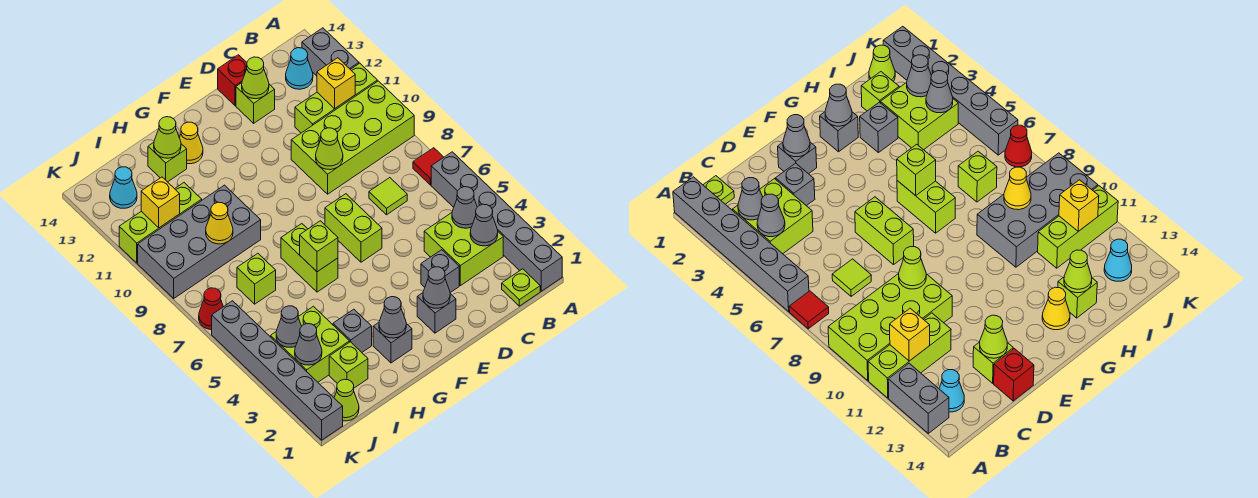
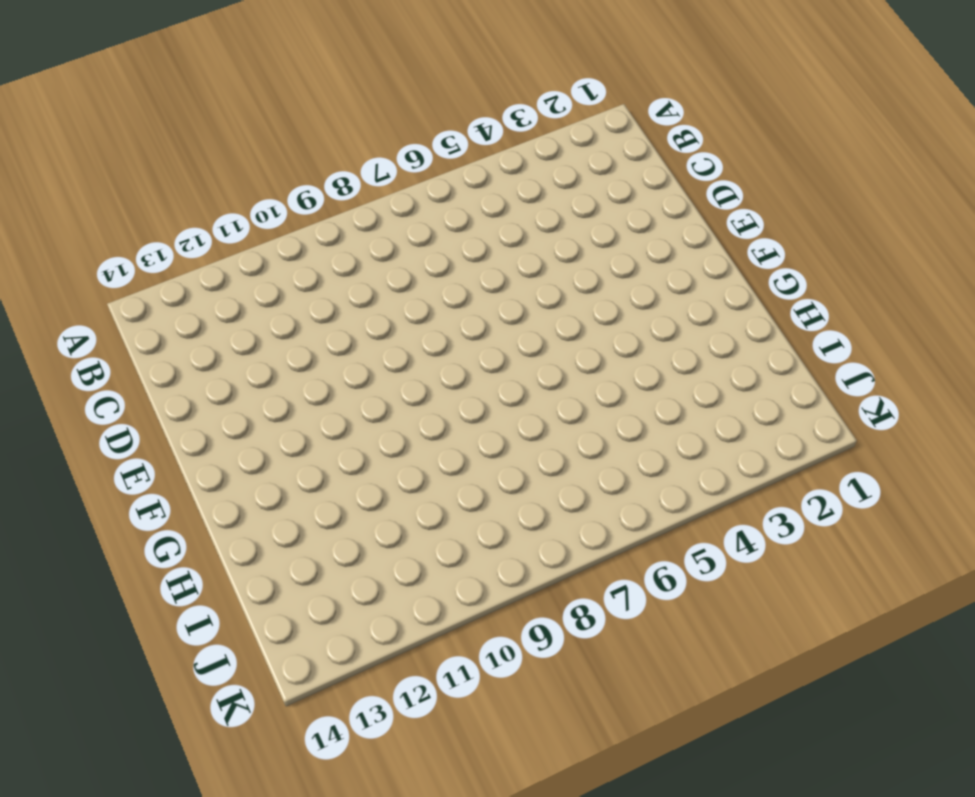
none -> grey brick A1:A6 level 1
none -> red tile A7 level 1
none -> lime brick A9:D10 level 1
none -> lime brick A11:C11 level 1

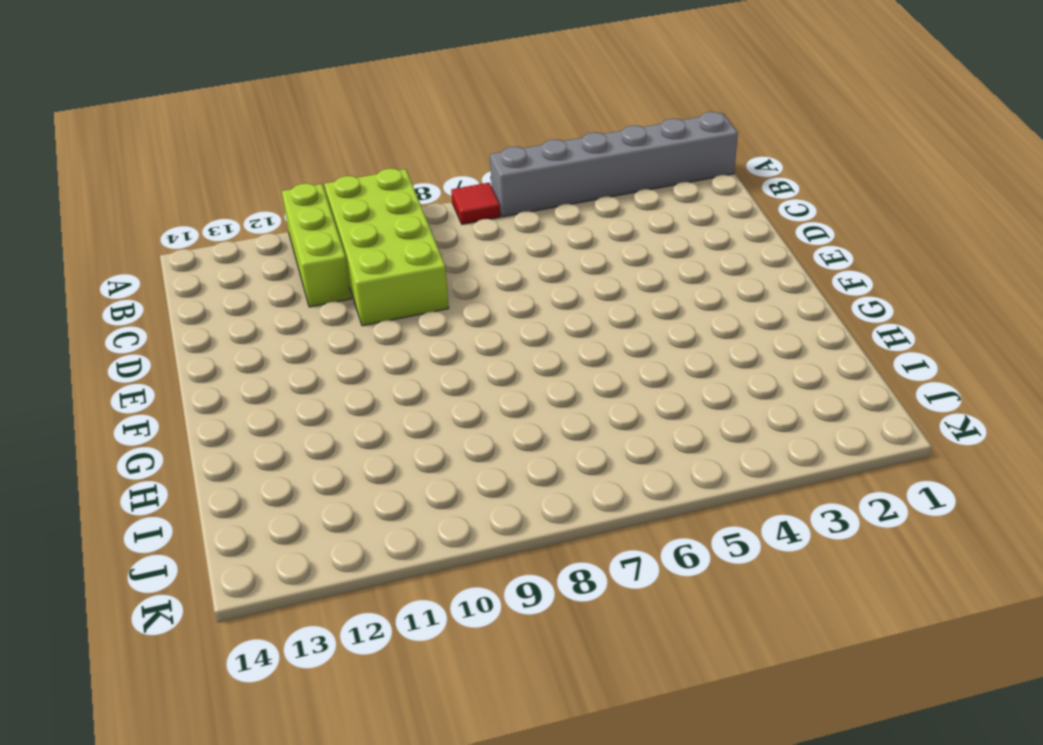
none -> grey brick A12:A13 level 1
none -> lime plate B1 level 1
none -> lime brick B3:C4 level 1
none -> cyan cone B13 level 1

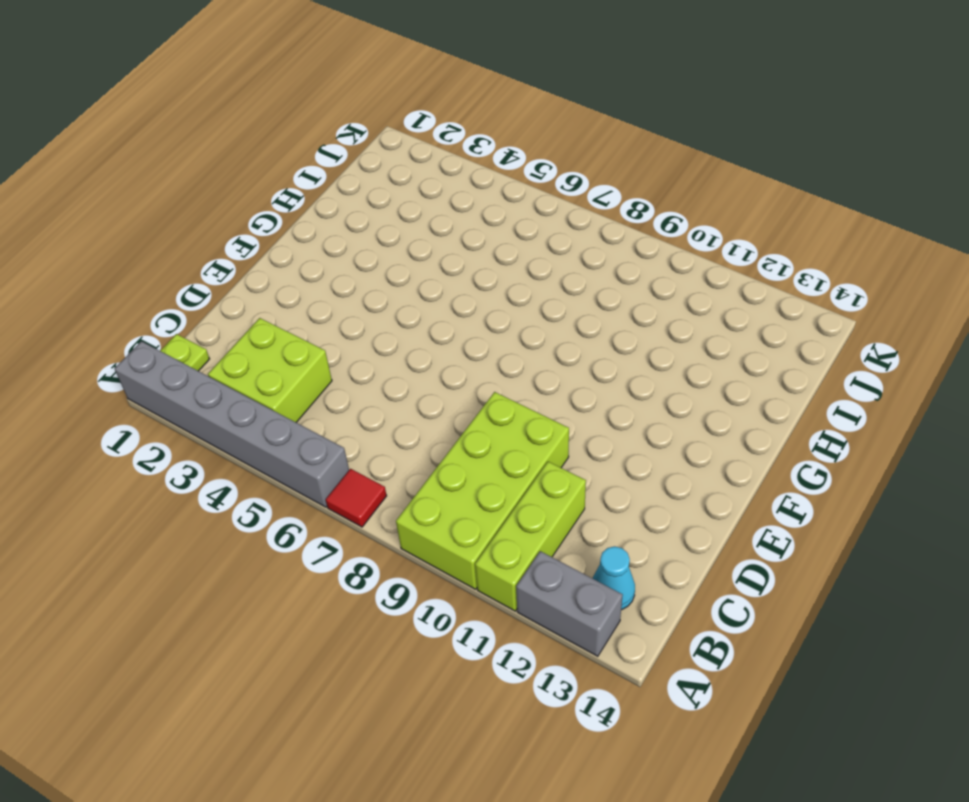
none -> lime tile C7 level 1
none -> grey brick D3 level 1
none -> lime brick D13 level 1
none -> red brick D14 level 1

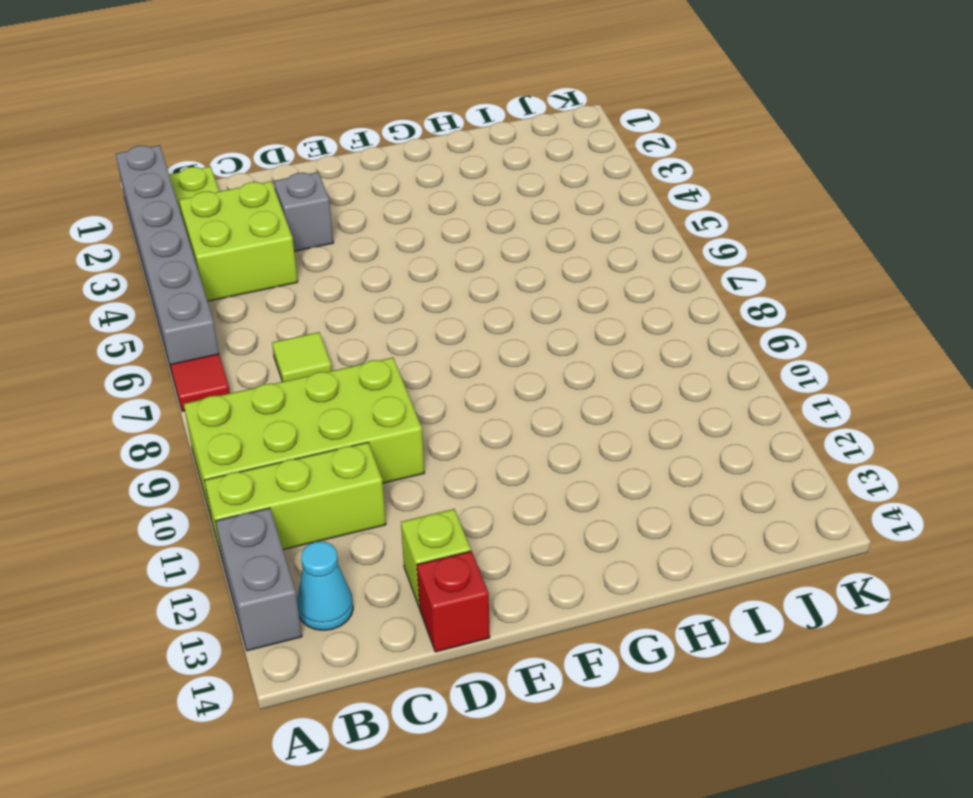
none -> grey brick E2 level 1
none -> lime brick E6:E7 level 1
none -> grey brick G2 level 1
none -> lime brick G6:G7 level 1

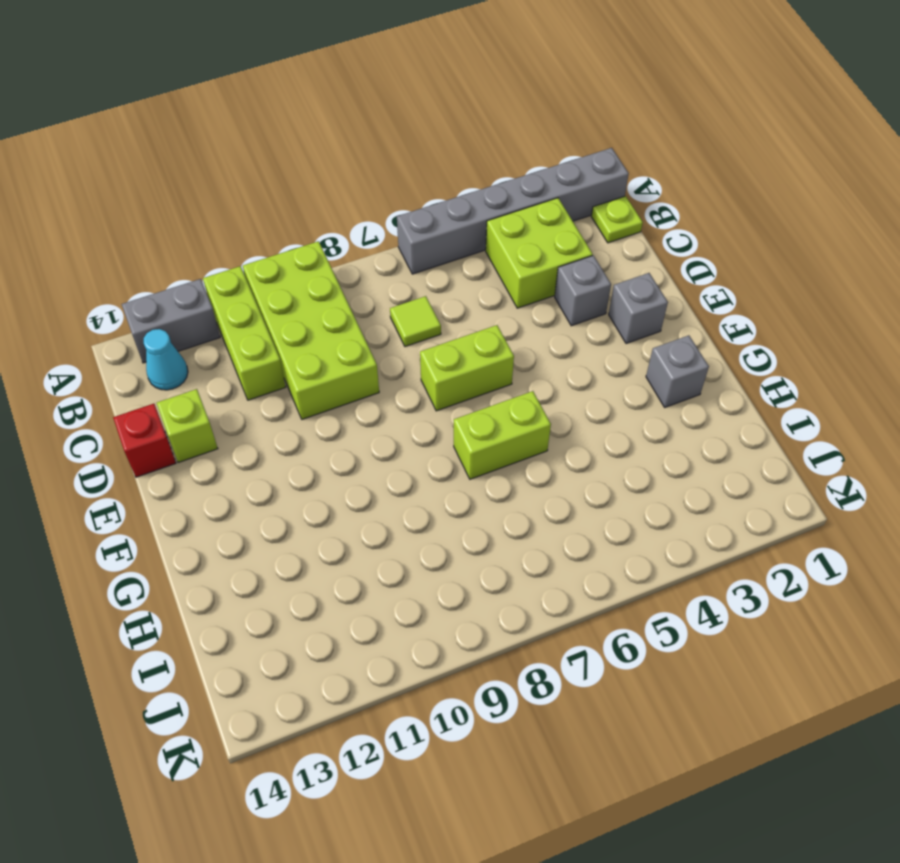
none -> red tile A7 level 1
none -> yellow cone G13 level 1
none -> grey brick H3 level 1
none -> grey brick H9:K10 level 1

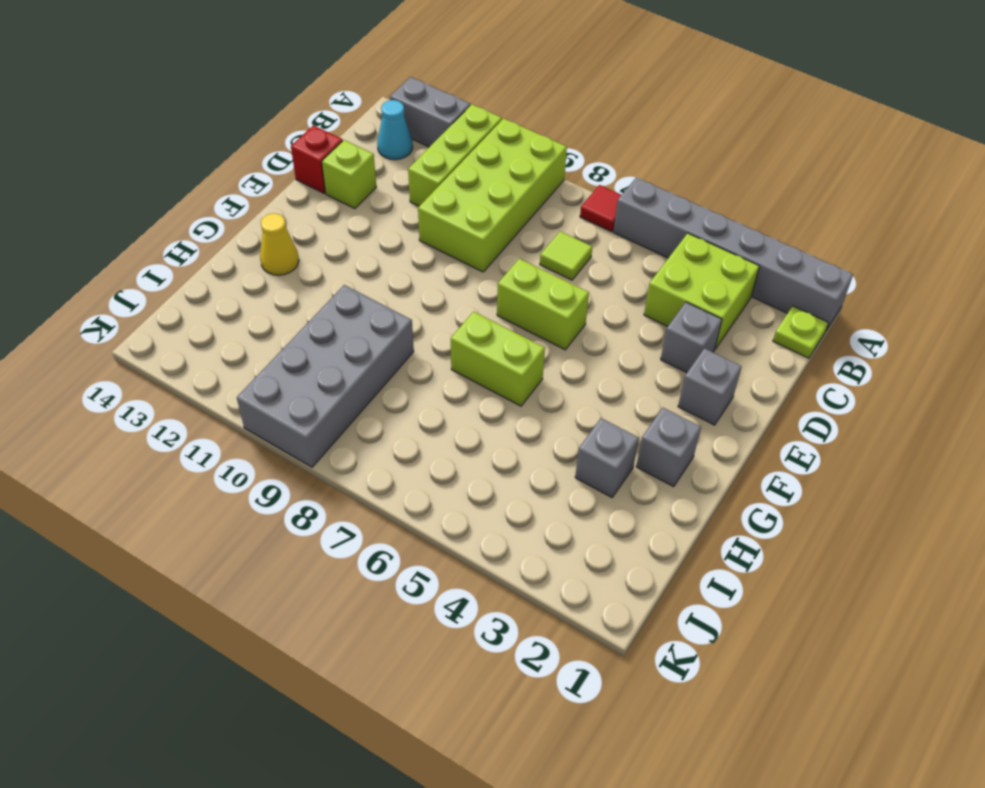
none -> lime brick H13 level 1
none -> lime brick I2 level 1
none -> lime brick I3:J4 level 1
none -> lime brick I7 level 1

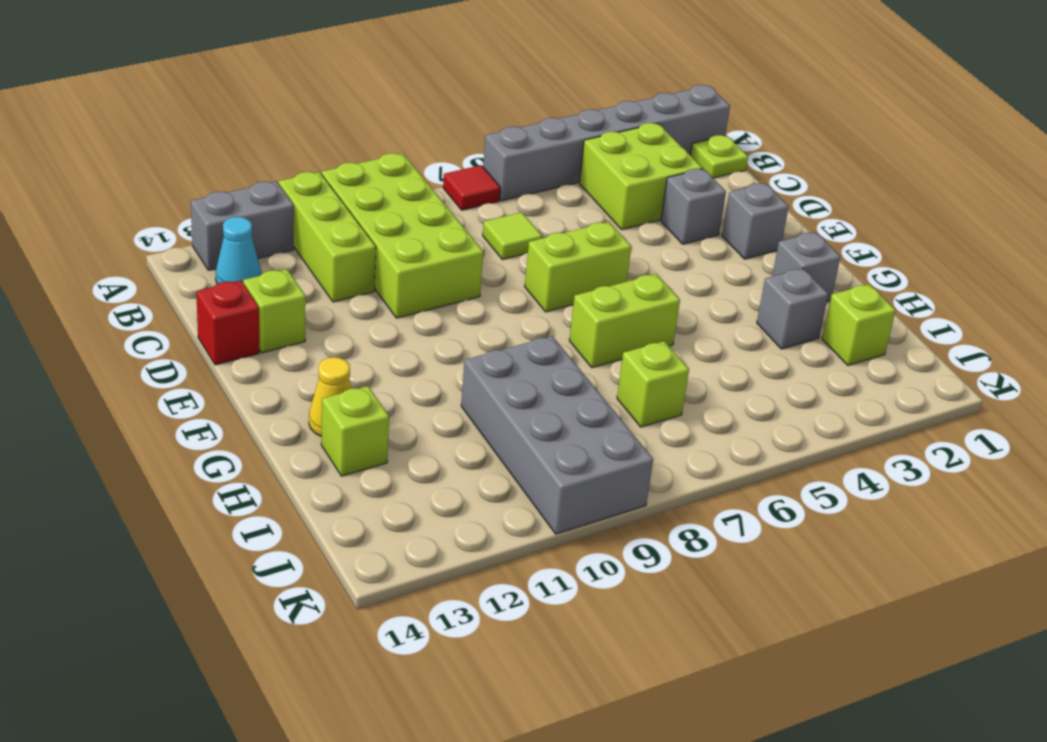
none -> lime brick I3:J4 level 1
none -> lime brick I11:K11 level 1
none -> lime cone J1 level 1
none -> cyan cone J13 level 1

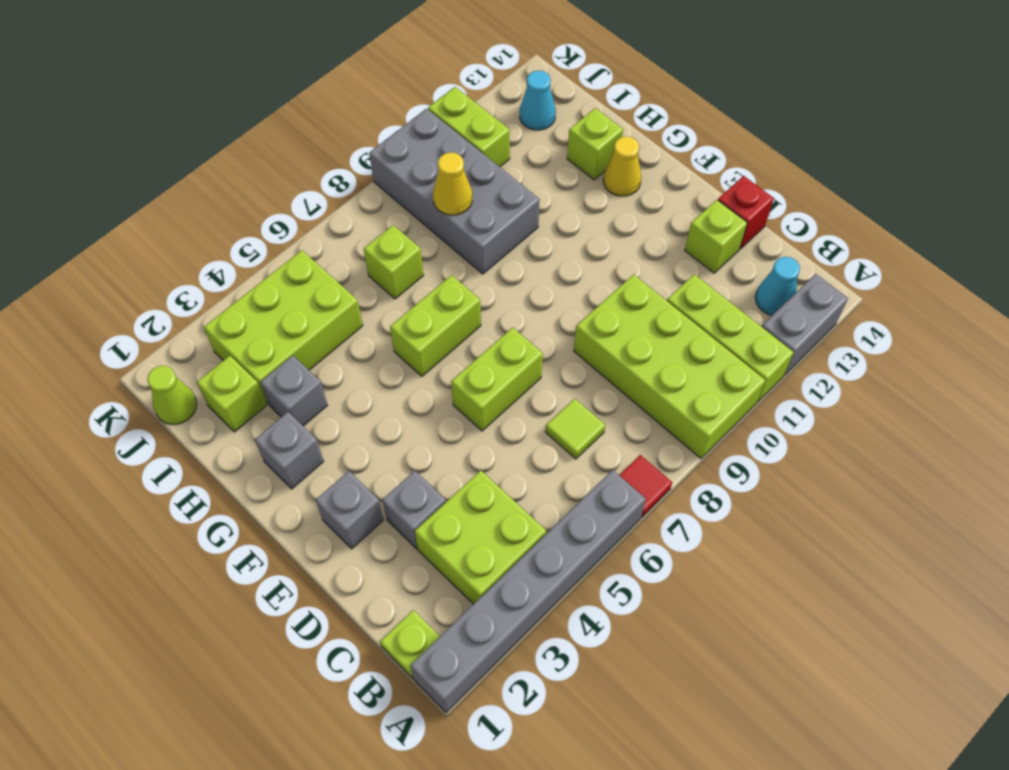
lime brick I3:J5 level 1 -> lime brick I3:J4 level 1
lime brick J11:K11 level 1 -> lime brick I11:K11 level 1
none -> grey brick K1:K6 level 1
none -> red cone K7 level 1
none -> grey cone B3 level 2
none -> grey cone B4 level 2

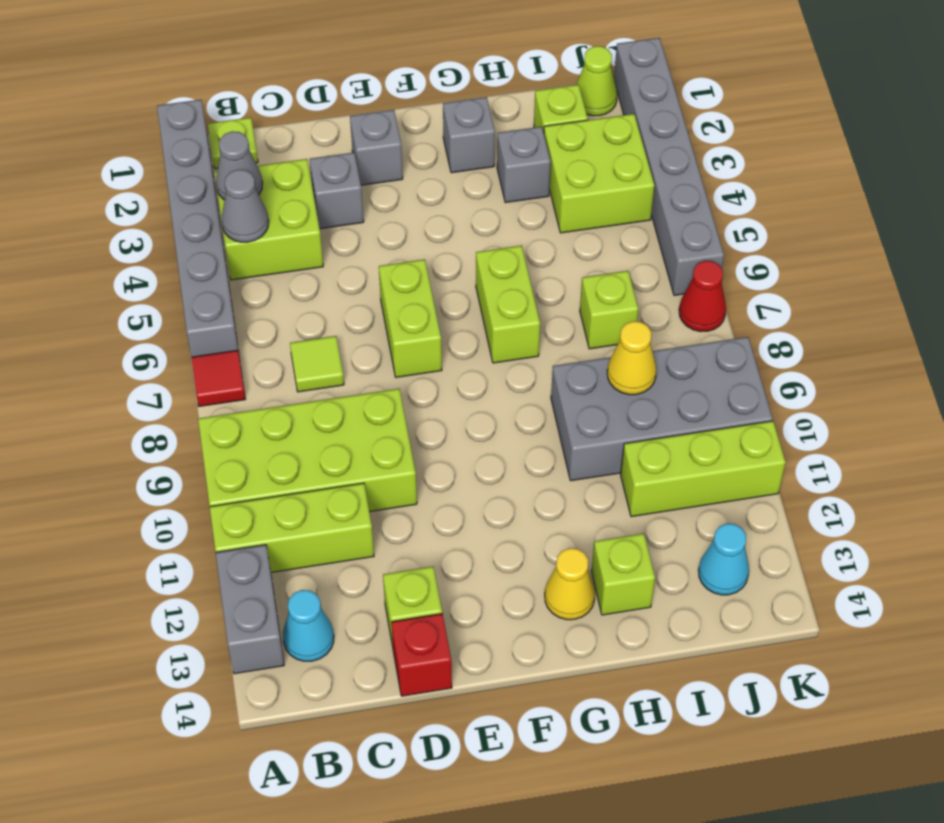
none -> yellow brick B11 level 2
none -> lime cone D9 level 2
none -> lime cone D13 level 2
none -> grey cone E2 level 2

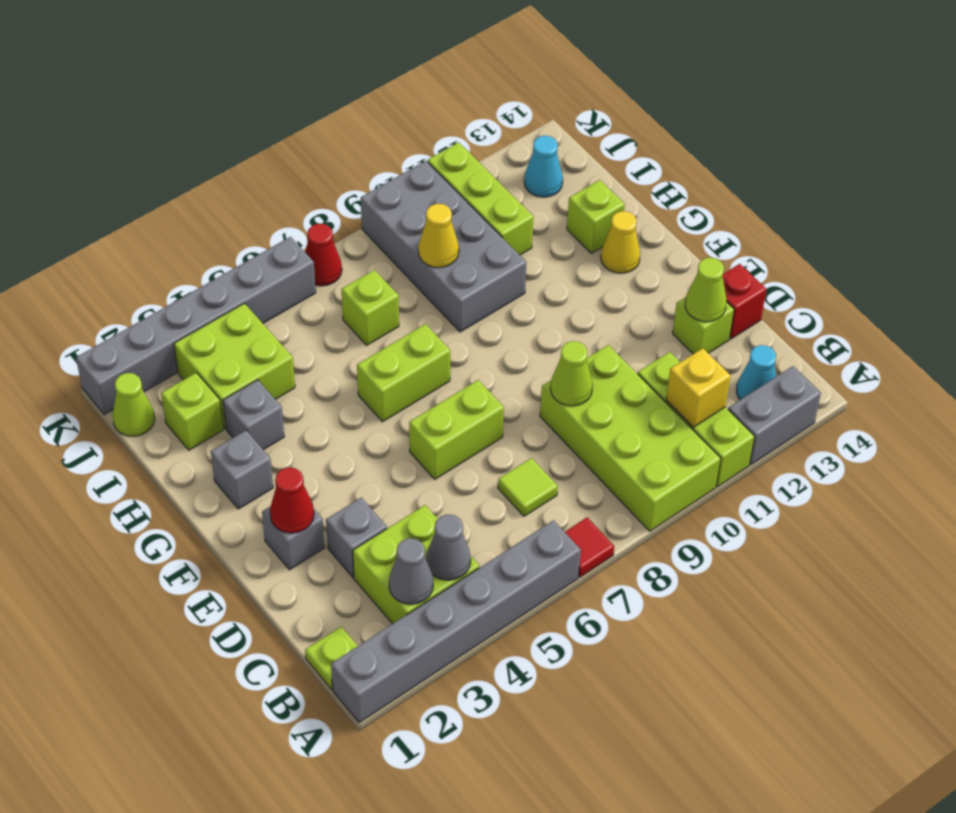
red cone E2 level 2 -> grey cone E2 level 2
none -> grey cone G2 level 2
none -> lime brick G6 level 2
none -> lime cone H13 level 2
none -> grey cone J3 level 2

